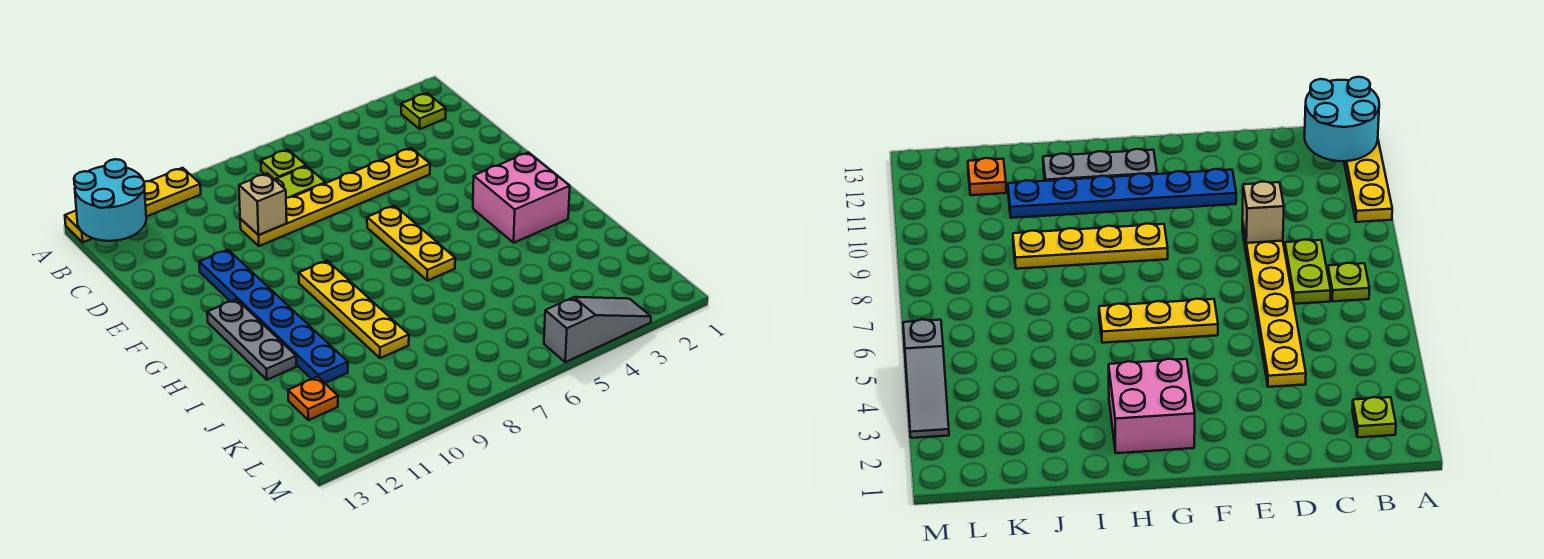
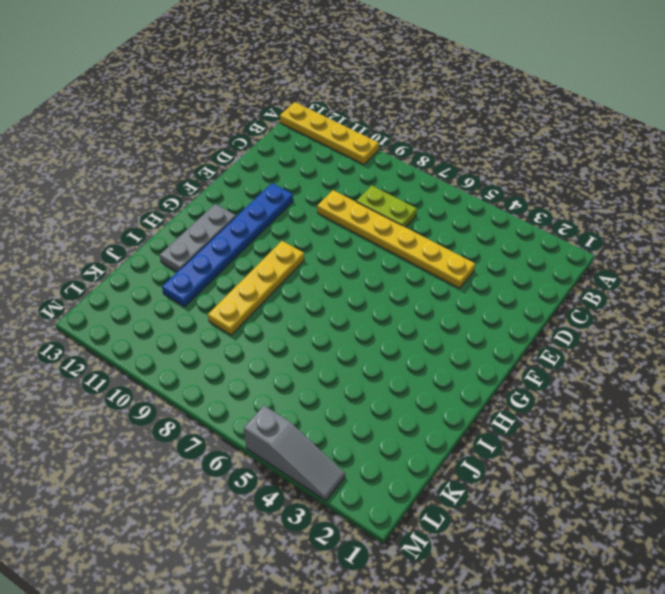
none -> lime plate B2 level 1
none -> lime plate B7 level 1
none -> yellow plate F6:H6 level 1

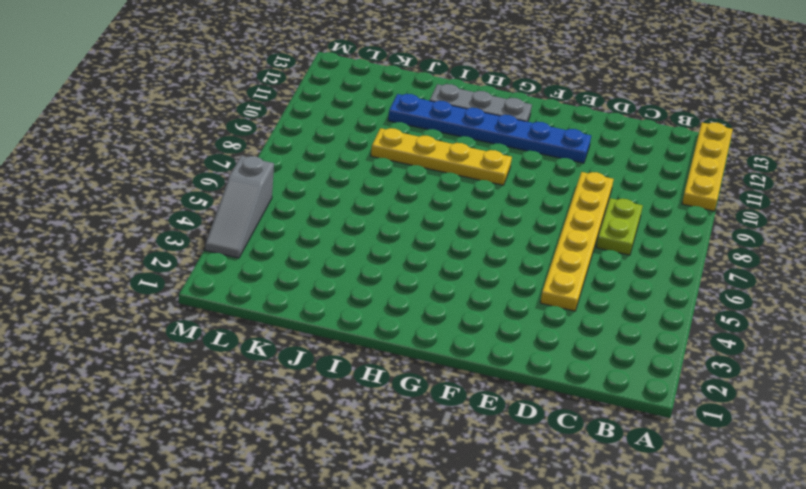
none -> lime plate B2 level 1
none -> lime plate B7 level 1
none -> yellow plate F6:H6 level 1

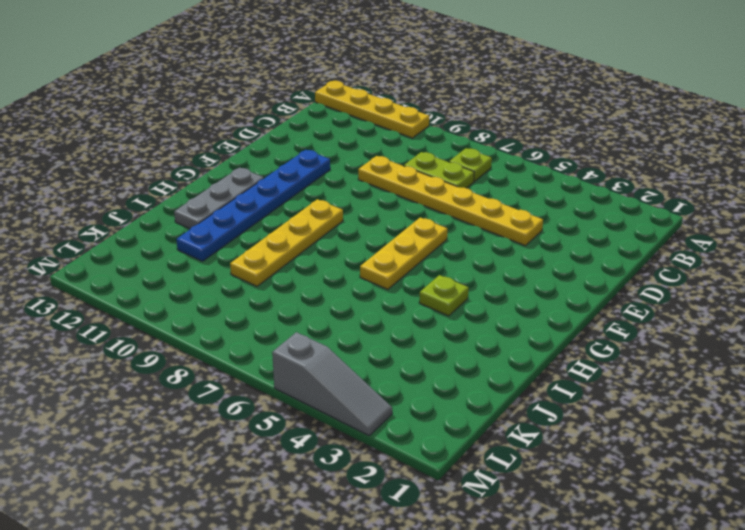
lime plate H4 level 1 -> lime plate B2 level 1
none -> pink brick G2:H3 level 1
none -> orange plate K12 level 1
none -> cyan round brick A12:B13 level 2

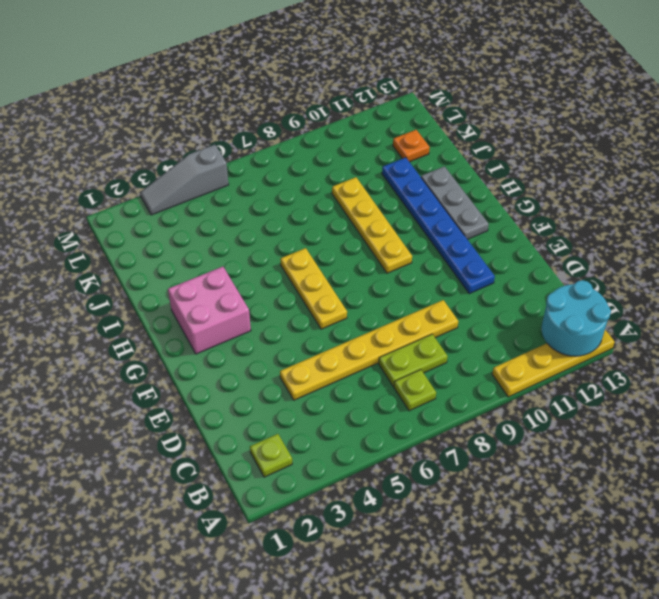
none -> tan brick D9 level 2

